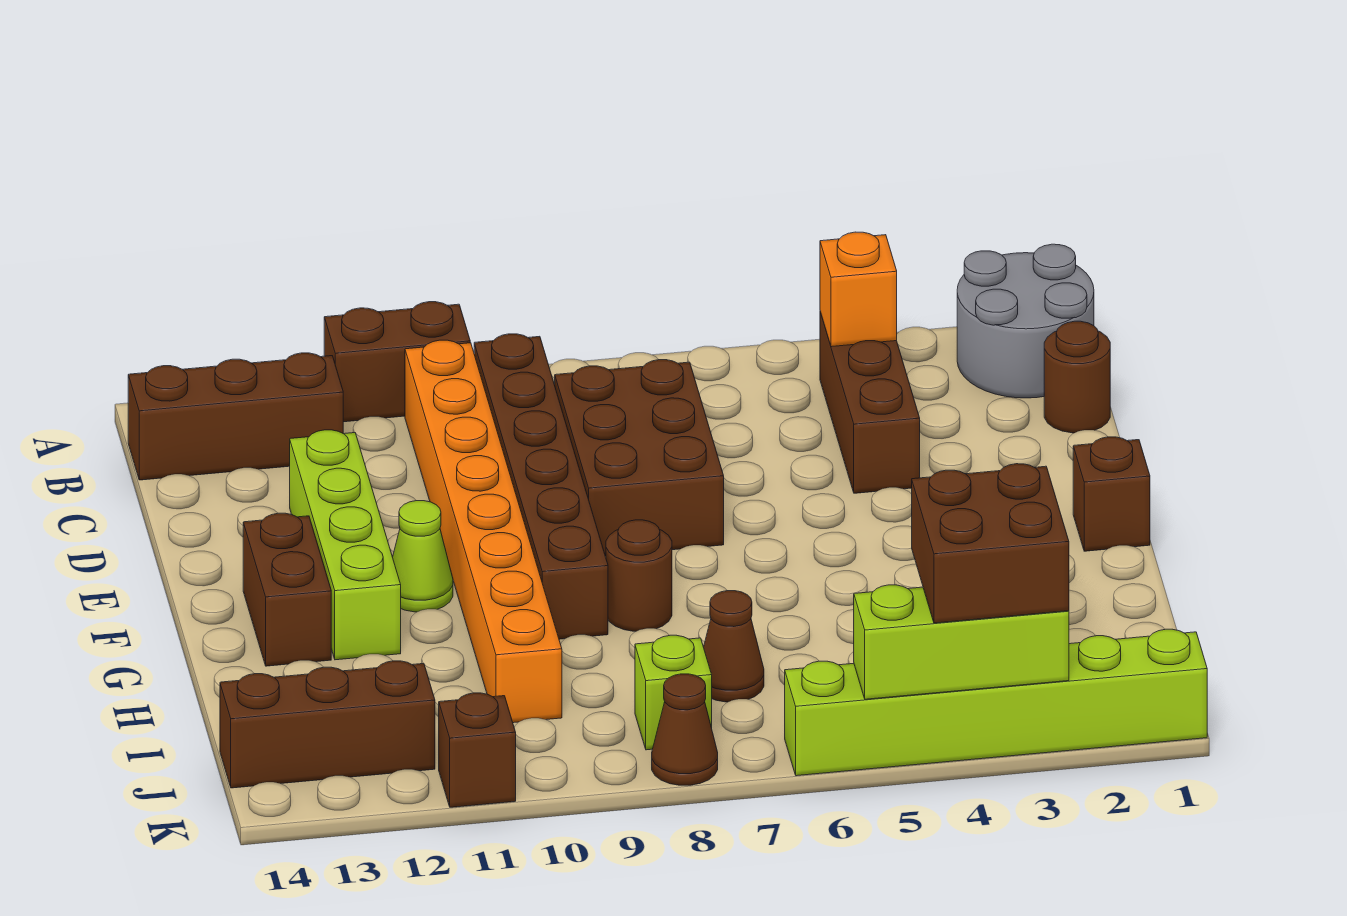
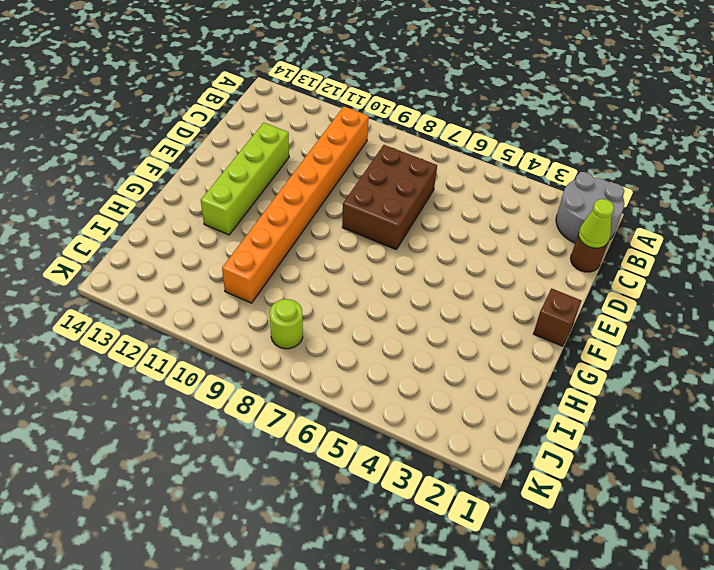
lime cone C1 level 2 -> lime cone F11 level 1
lime round brick J8 level 1 -> lime brick J8 level 1
none -> brown brick A10:A11 level 1
none -> brown brick B4:D4 level 1
none -> brown brick B9:G9 level 1

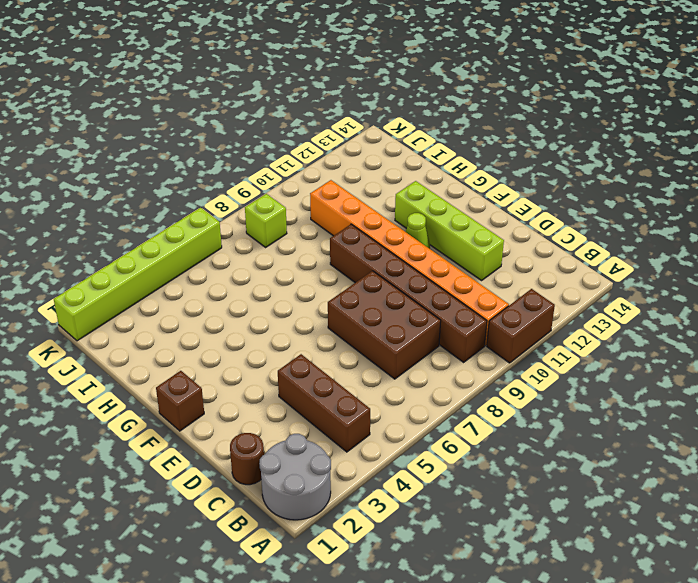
none -> brown brick B12:B14 level 1
none -> brown brick F13:G13 level 1
none -> brown round brick G8 level 1

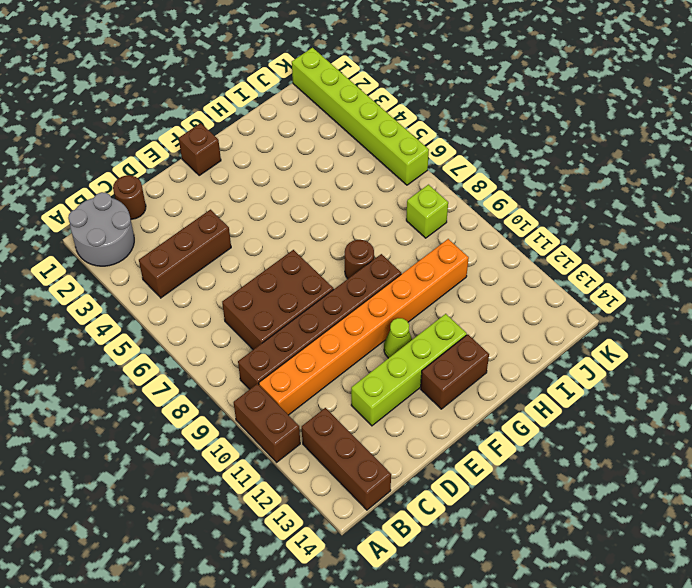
none -> brown cone I7 level 1
none -> brown brick J12:J14 level 1
none -> brown cone K8 level 1

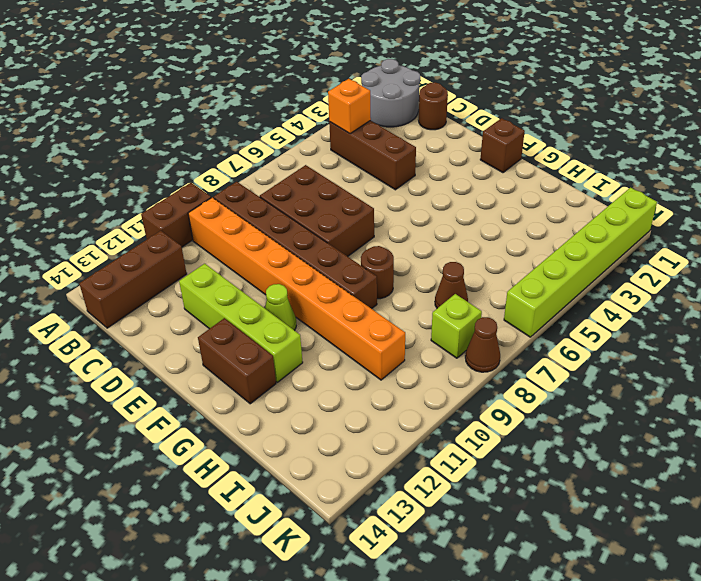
none -> brown brick J12:J14 level 1
none -> brown brick K11 level 1
none -> lime brick K3:K5 level 2

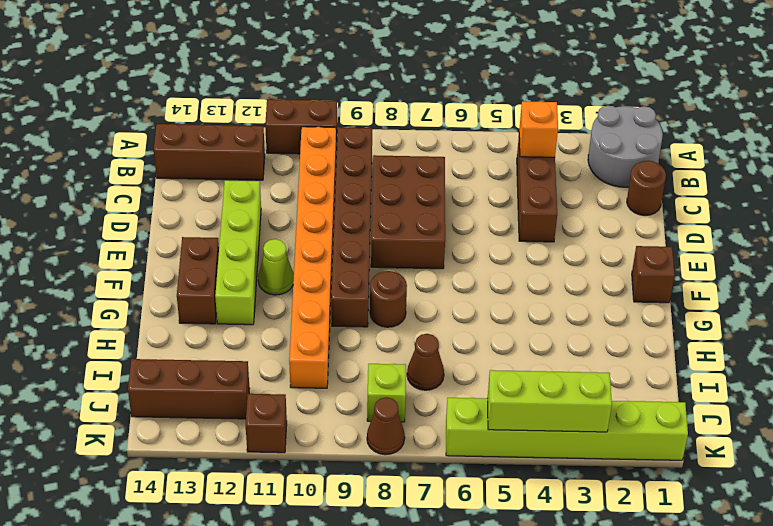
none -> brown brick J3:K4 level 3

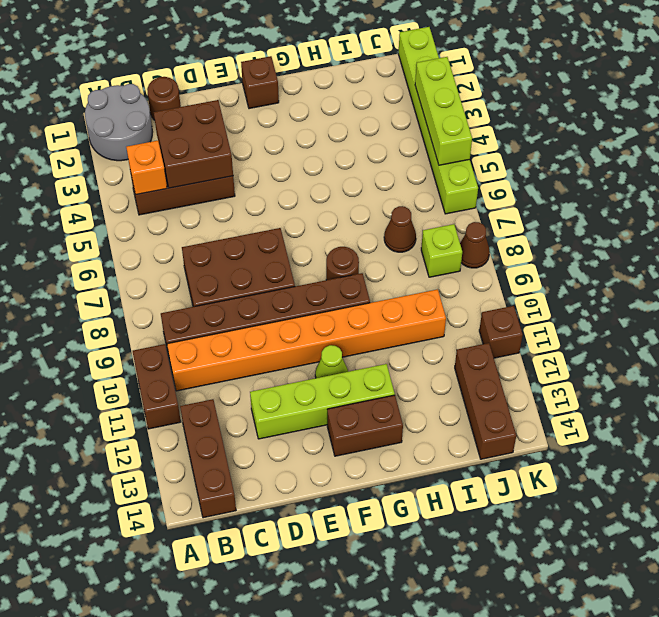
brown brick C3:D4 level 2 -> brown brick J3:K4 level 3

